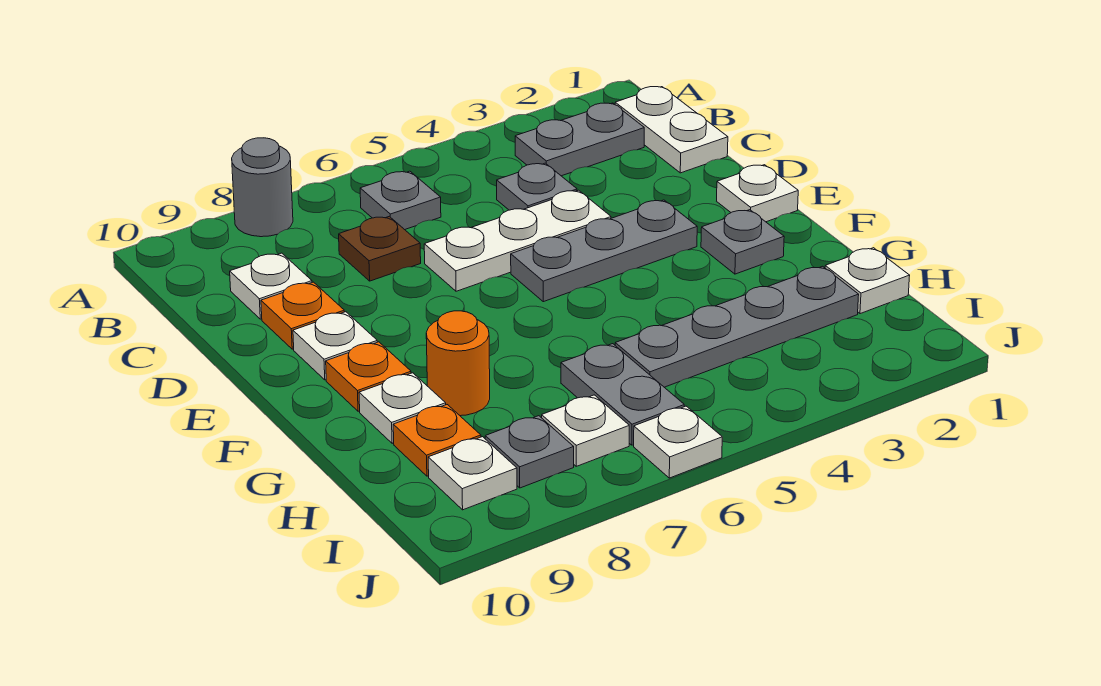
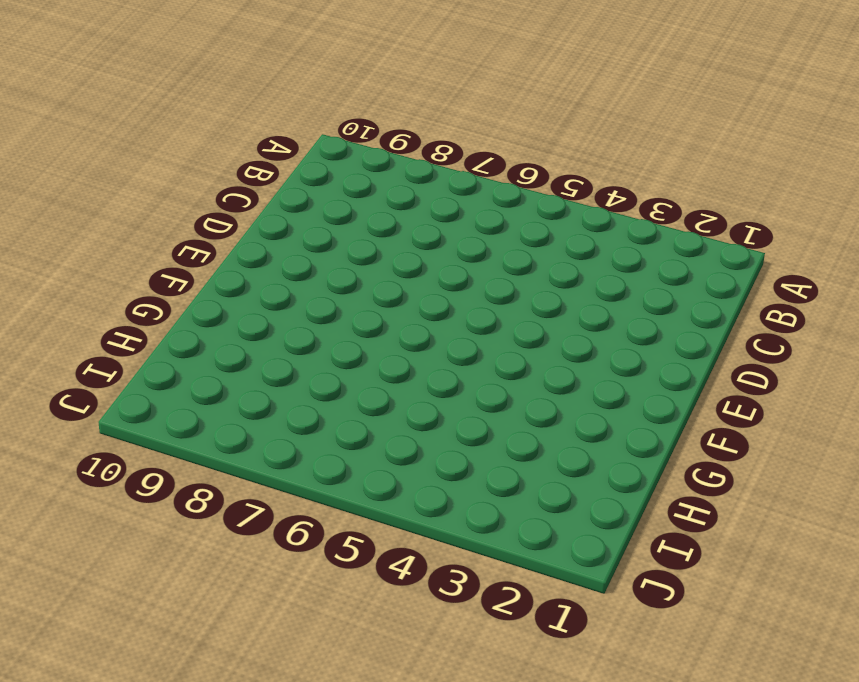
none -> grey round brick A8 level 1
none -> white plate B1:C1 level 1
none -> grey plate B2:B3 level 1

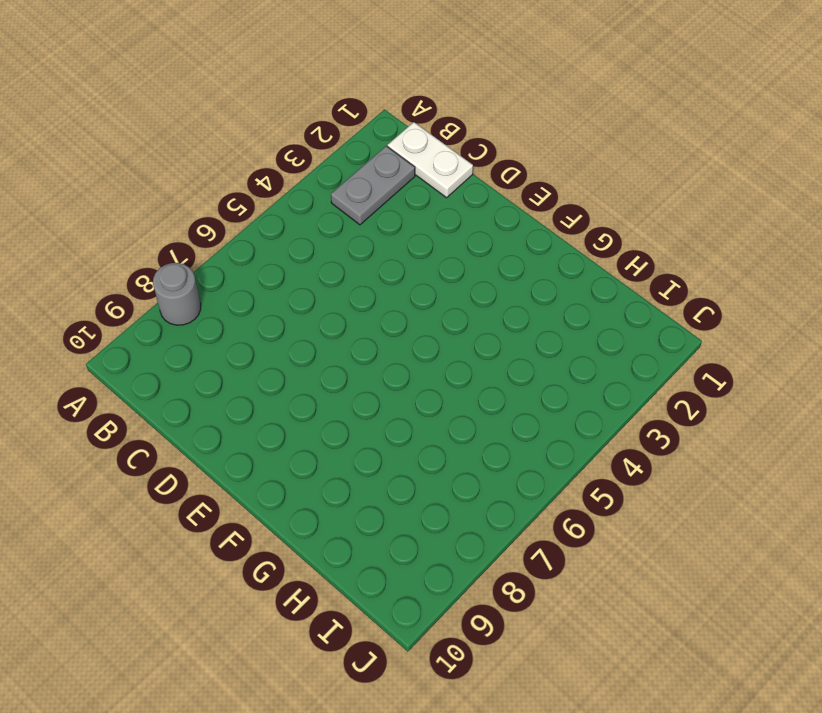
none -> grey plate B6 level 1
none -> grey plate C4 level 1
none -> brown plate C7 level 1

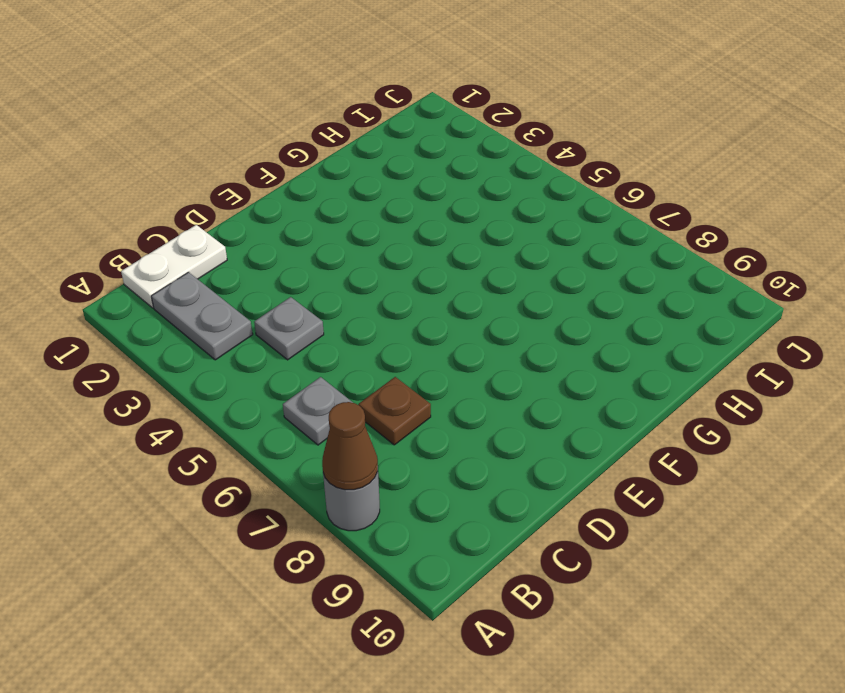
brown cone A8 level 2 -> none
none -> white plate C9 level 1
none -> white plate D4:D6 level 1
none -> orange plate D9 level 1

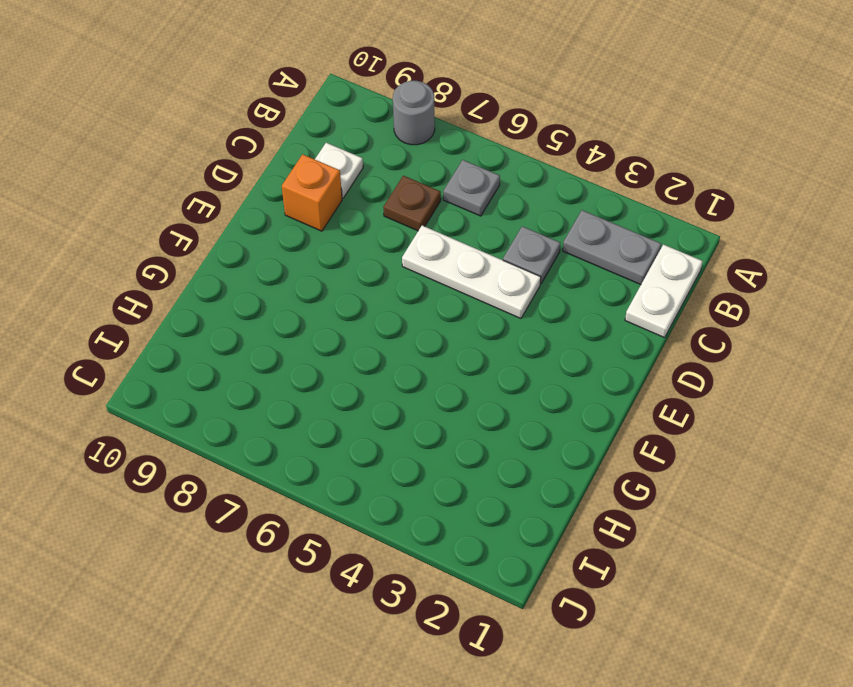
orange brick D9 level 1 -> orange plate D9 level 1
none -> white plate E1 level 1
none -> grey plate E3:E5 level 1
none -> white plate E9 level 1

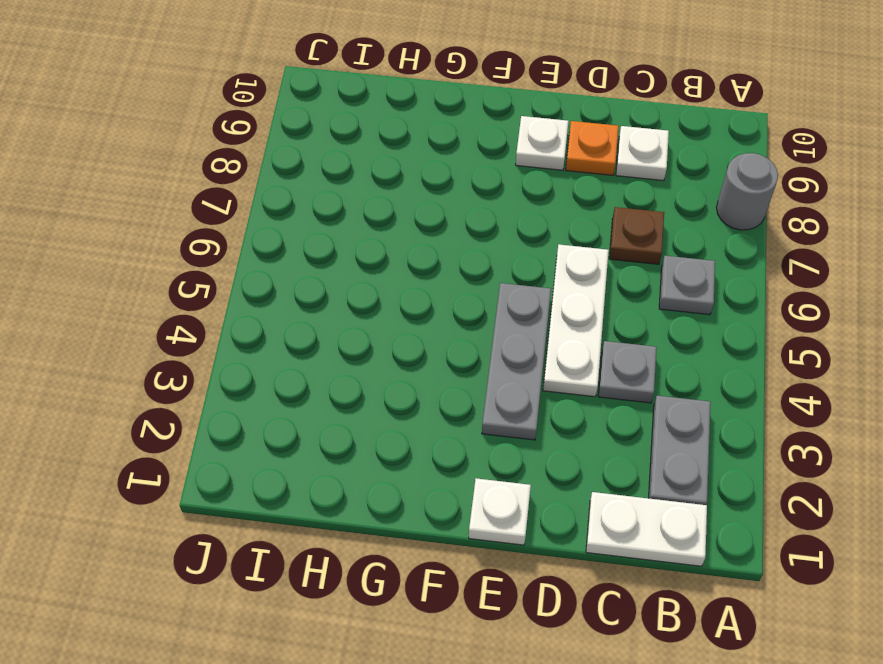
none -> grey plate F2 level 1
none -> orange plate F9 level 1
none -> orange round brick G8 level 1

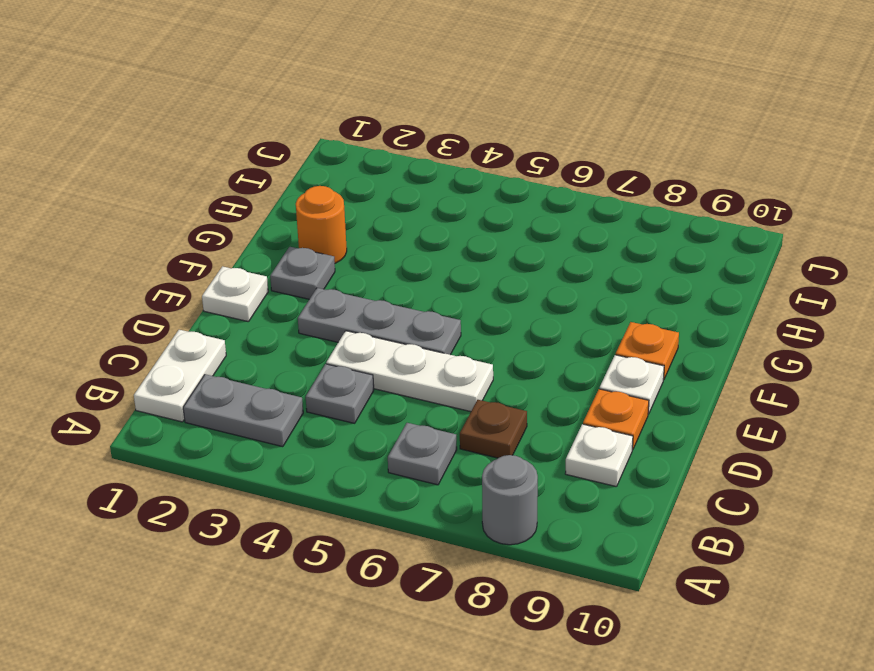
orange round brick G2 level 1 -> orange round brick G8 level 1
none -> white plate G9 level 1
none -> white plate H1 level 1
none -> grey plate H2:H5 level 1

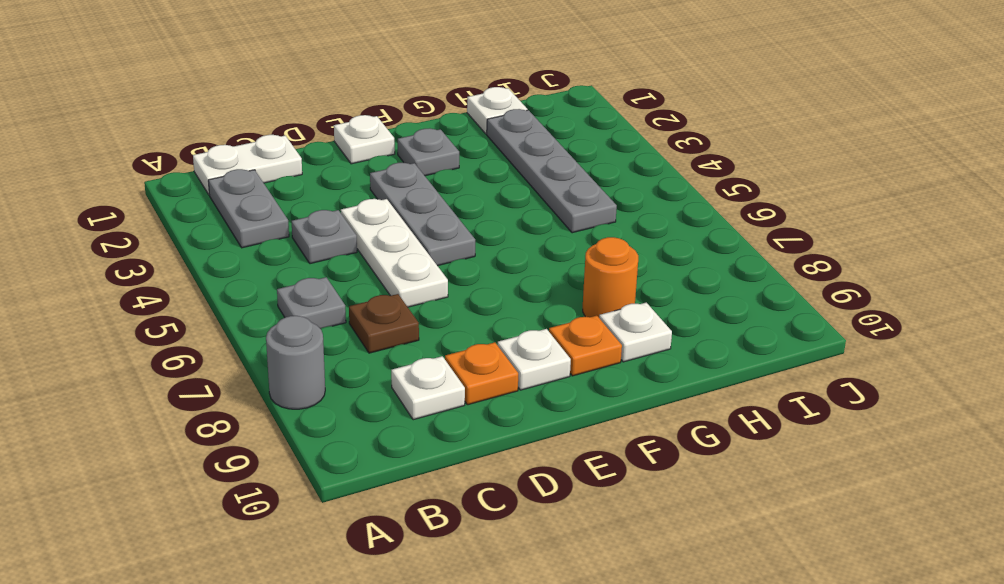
none -> grey plate H6:I6 level 1
none -> orange plate H9 level 1
none -> white plate I7 level 1

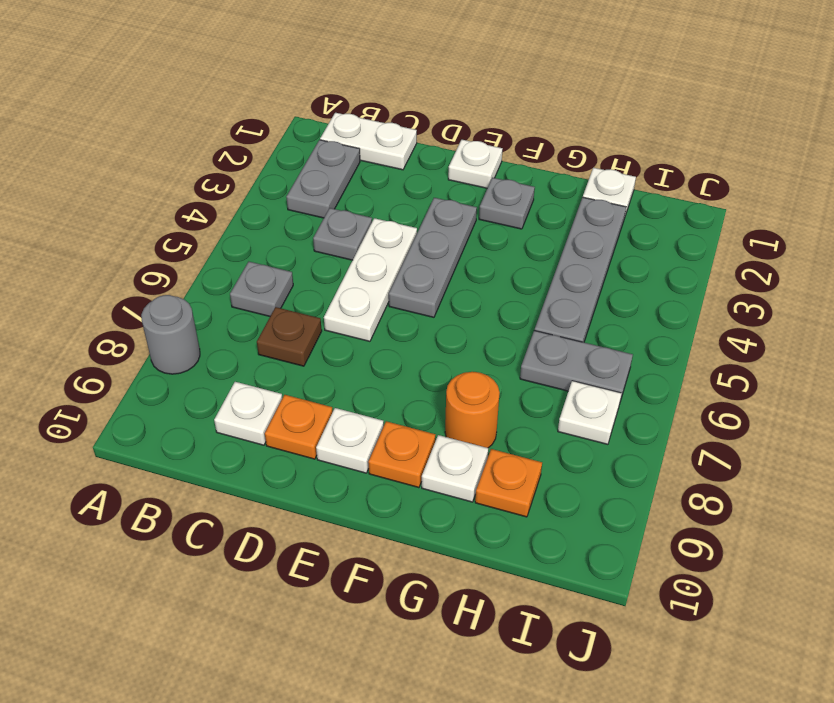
none -> grey plate I8 level 1
none -> white plate I9 level 1
none -> white plate J6 level 1

